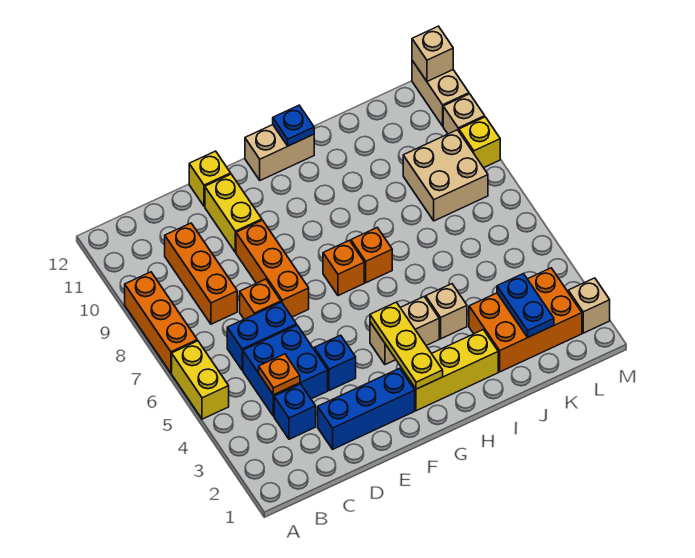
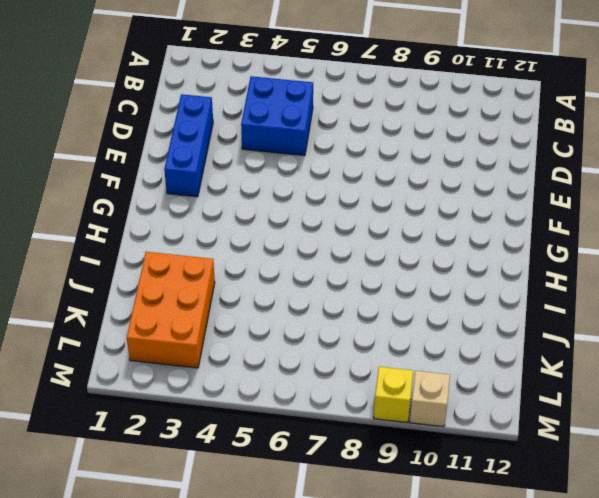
none -> yellow brick A5:A6 level 1
none -> orange brick A7:A9 level 1
none -> blue brick C3 level 1

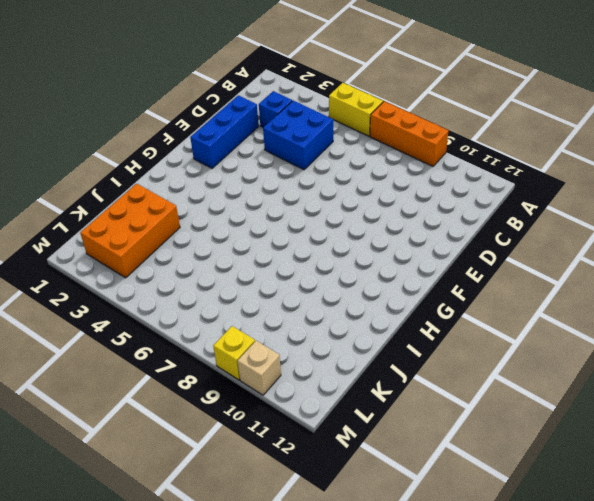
none -> blue brick C6:D6 level 1
none -> orange brick C8:C10 level 1
none -> orange brick D7 level 1

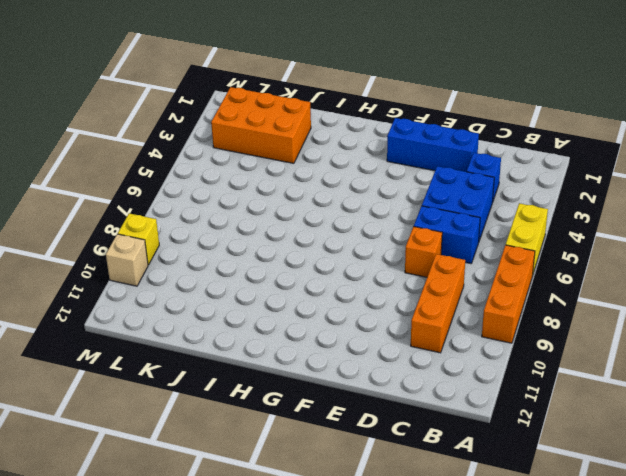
none -> blue brick E4 level 1
none -> orange brick E7:E9 level 1
none -> yellow brick E10:E11 level 1

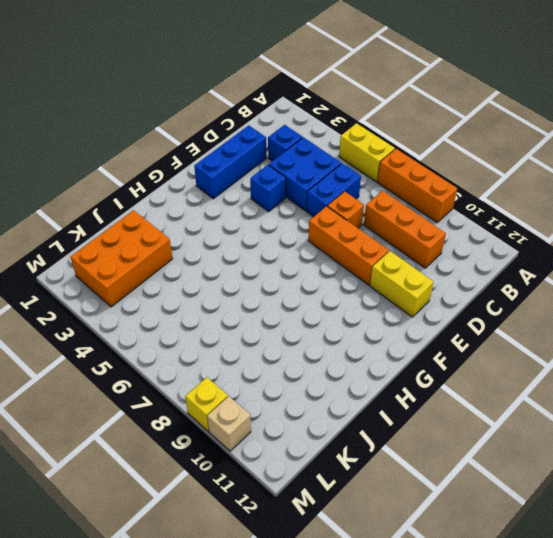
none -> yellow brick E12 level 1
none -> yellow brick G2:I2 level 1
none -> tan brick G4:H4 level 1

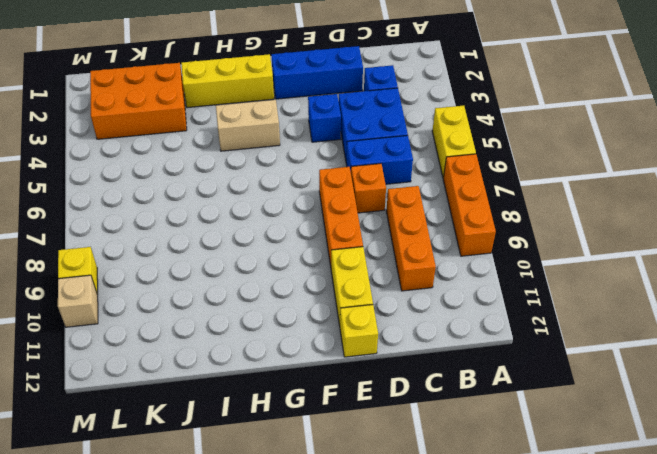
none -> orange brick G7 level 1
none -> tan brick G12:H12 level 1
none -> orange brick H7 level 1

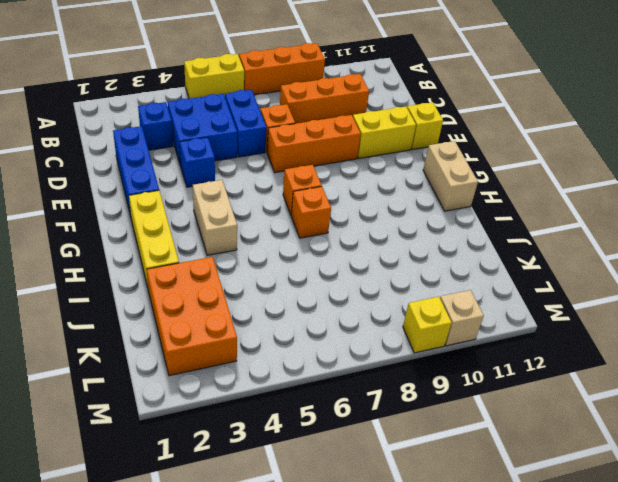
none -> tan brick I4 level 1
none -> tan brick K8:L9 level 1
none -> tan brick M2 level 1

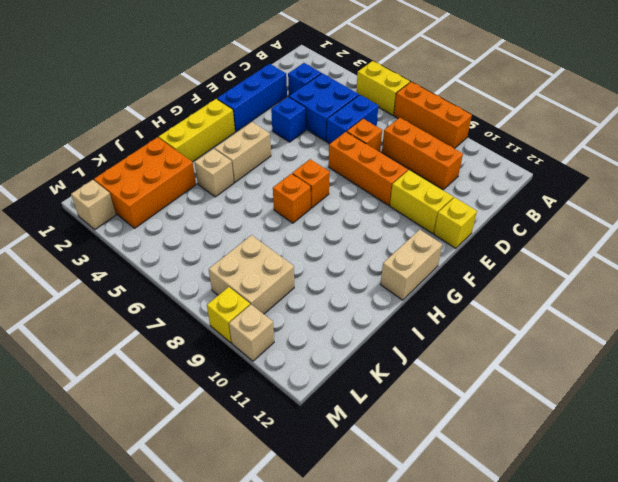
none -> tan brick M11:M12 level 1
none -> orange plate C4 level 2
none -> yellow plate G2:G4 level 2

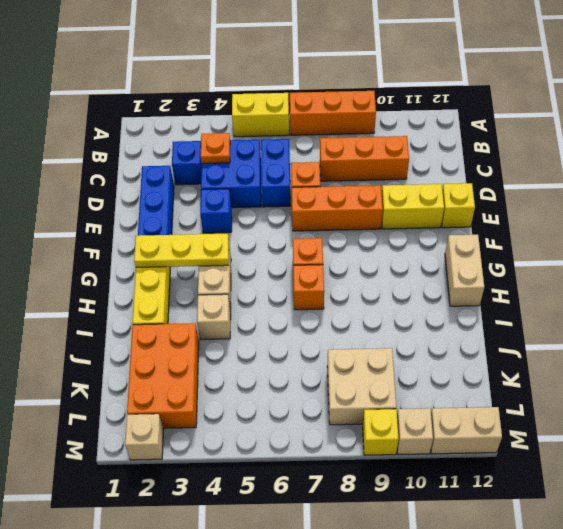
none -> blue plate H12 level 2
none -> blue plate K2:K3 level 2
none -> tan brick M12 level 2

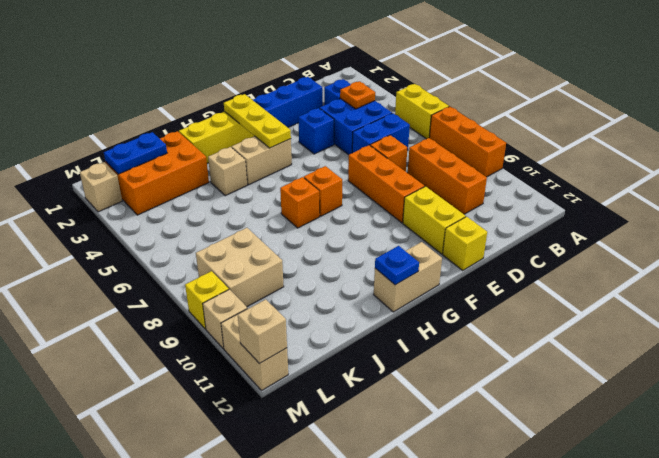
blue plate K2:L2 level 2 -> blue plate K2:K3 level 2

